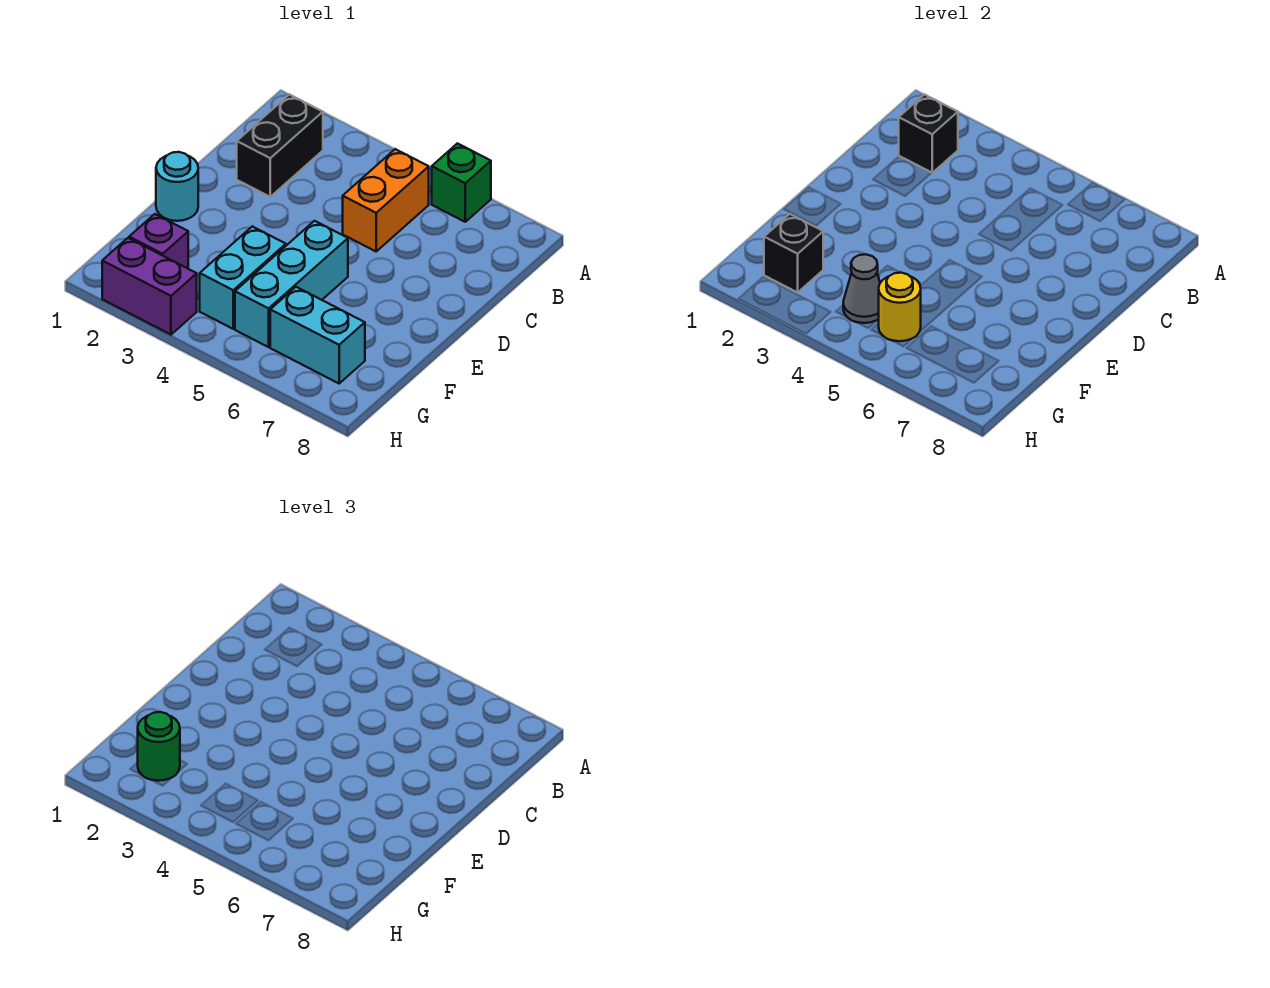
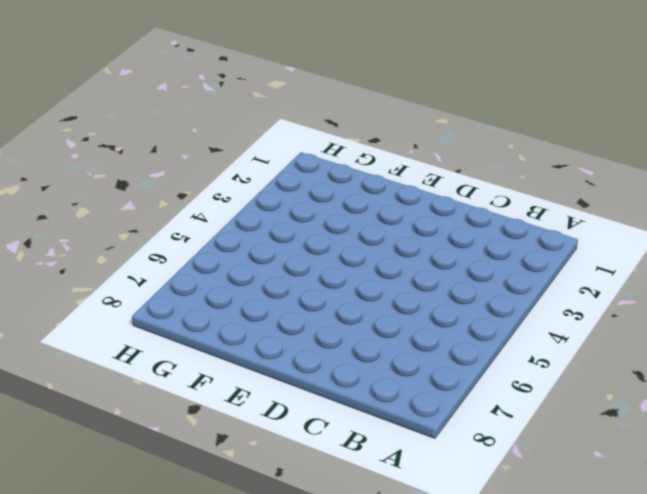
none -> green brick A6 level 1
none -> black brick B2:C2 level 1
none -> orange brick B5:C5 level 1

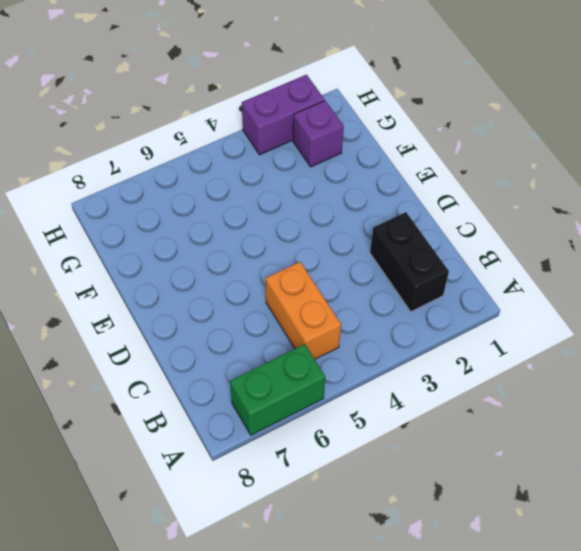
green brick A6:A7 level 1 -> green brick A6 level 1
none -> cyan round brick E1 level 1
none -> cyan brick E5:G5 level 1
none -> cyan brick F4:G4 level 1

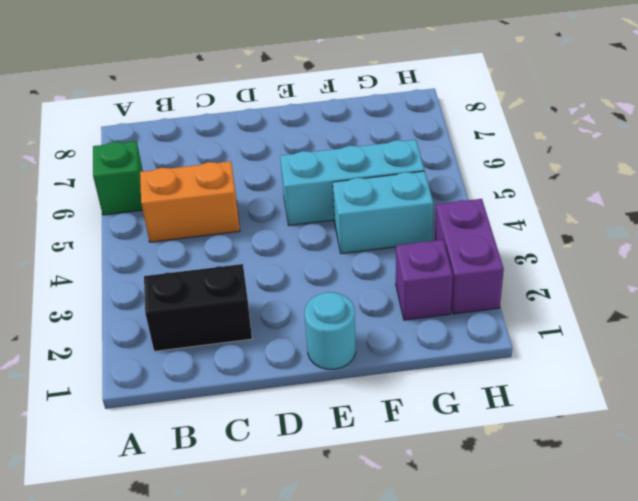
none -> cyan brick G6:G7 level 1
none -> black brick B2 level 2
none -> black brick G2 level 2

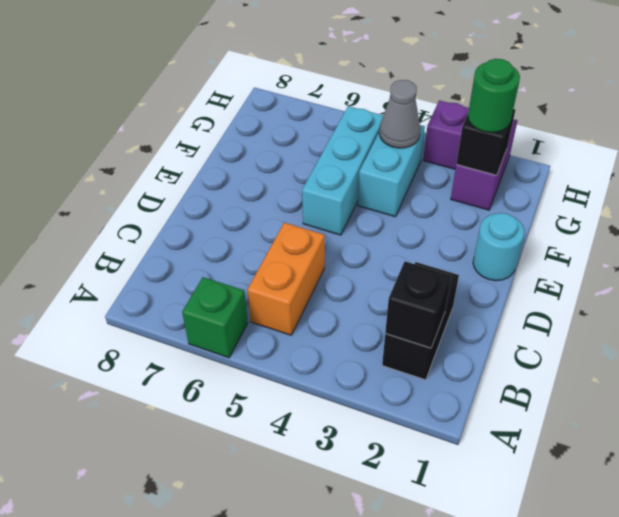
none -> cyan brick G6:G7 level 1
none -> yellow round brick G5 level 2

